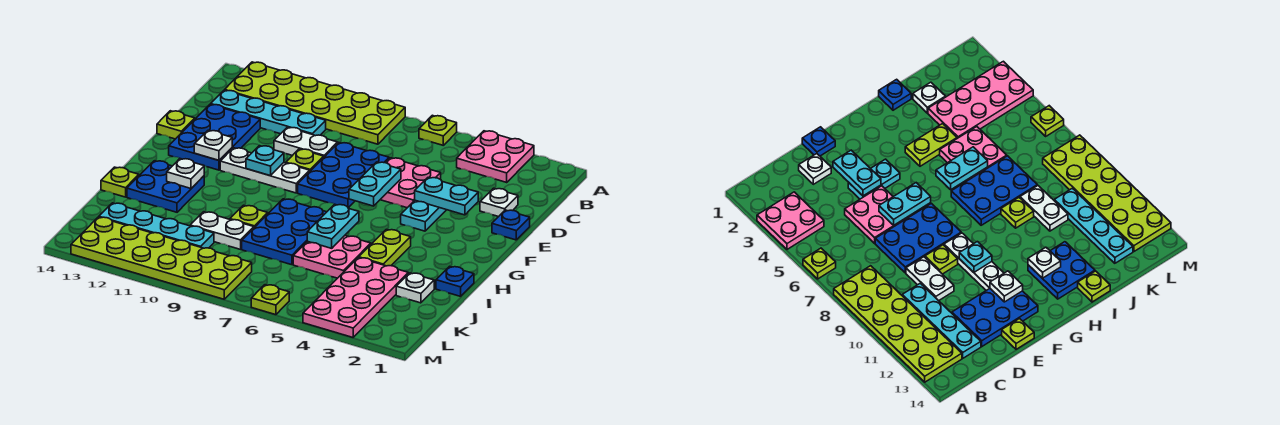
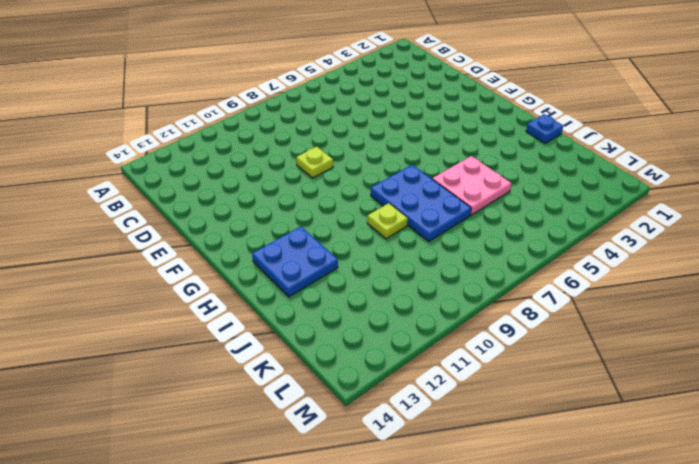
none -> pink plate A3:B4 level 1
none -> lime plate A6 level 1
none -> lime plate A8:B13 level 1
none -> cyan plate C10:C13 level 1

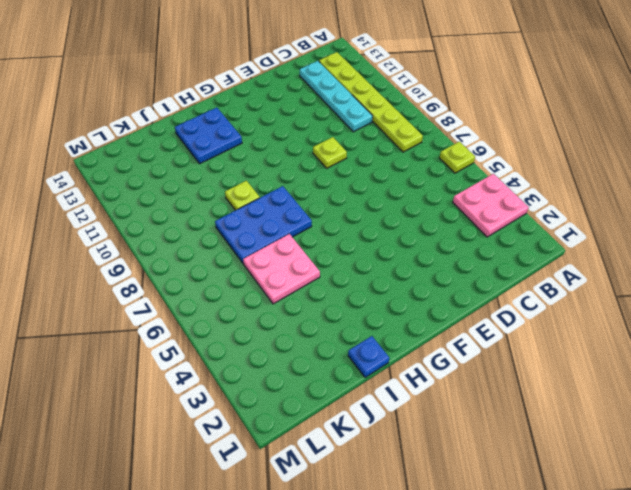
lime plate B8:B13 level 1 -> lime plate A8:B13 level 1
none -> white plate D2 level 1
none -> pink plate D5:E6 level 1
none -> blue plate D7:F8 level 1
none -> white plate D9:D10 level 1

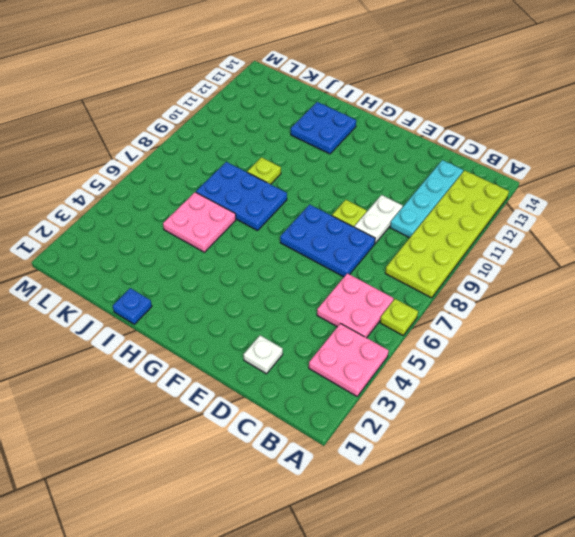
pink plate B5:C6 level 1 -> pink plate D5:E6 level 1
none -> blue plate D12:F13 level 1
none -> blue plate E1 level 1
none -> cyan plate E4:F4 level 1
none -> lime plate E14 level 1

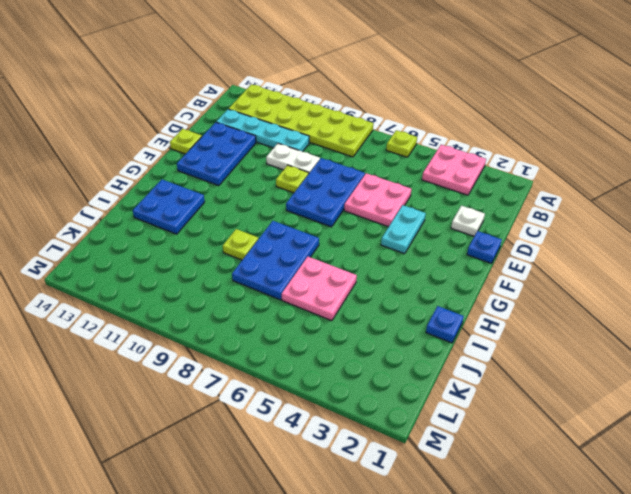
none -> white plate F9:F11 level 1
none -> lime plate H4:I4 level 1
none -> lime plate I14 level 1
none -> white plate J2 level 1

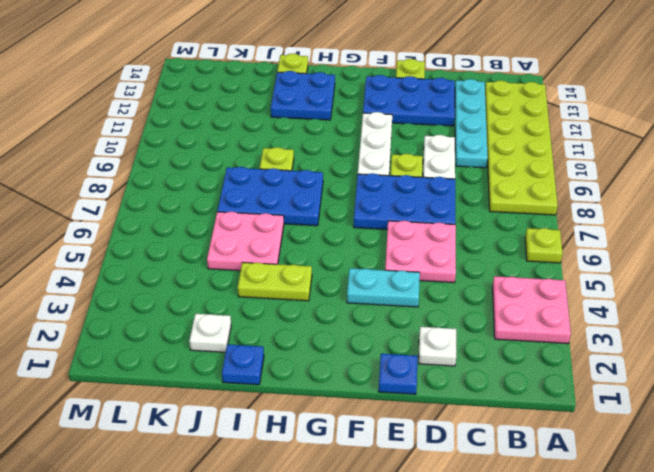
none -> pink plate J3:M4 level 1
none -> white plate J9:J10 level 1
none -> cyan plate K10:K13 level 1
none -> lime plate L8:M13 level 1

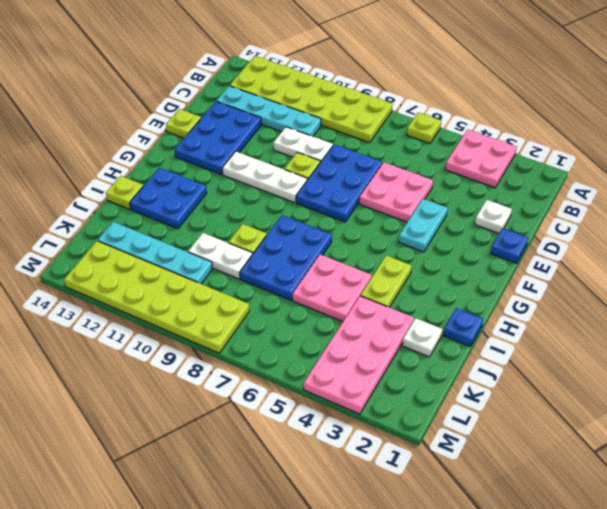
none -> lime plate M6 level 1
none -> cyan plate E3:E4 level 2
none -> cyan plate E6:F6 level 2
none -> cyan plate F10 level 2

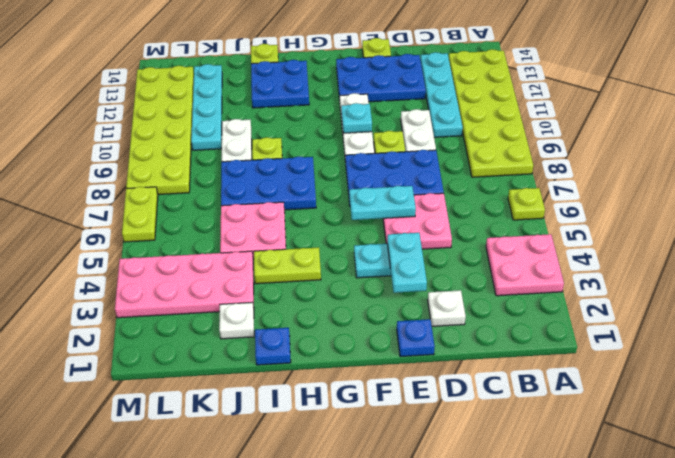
lime plate M6:M7 level 1 -> lime plate M6 level 1
none -> white plate F12 level 2
none -> cyan plate H6:I6 level 2
none -> white plate H12 level 2

